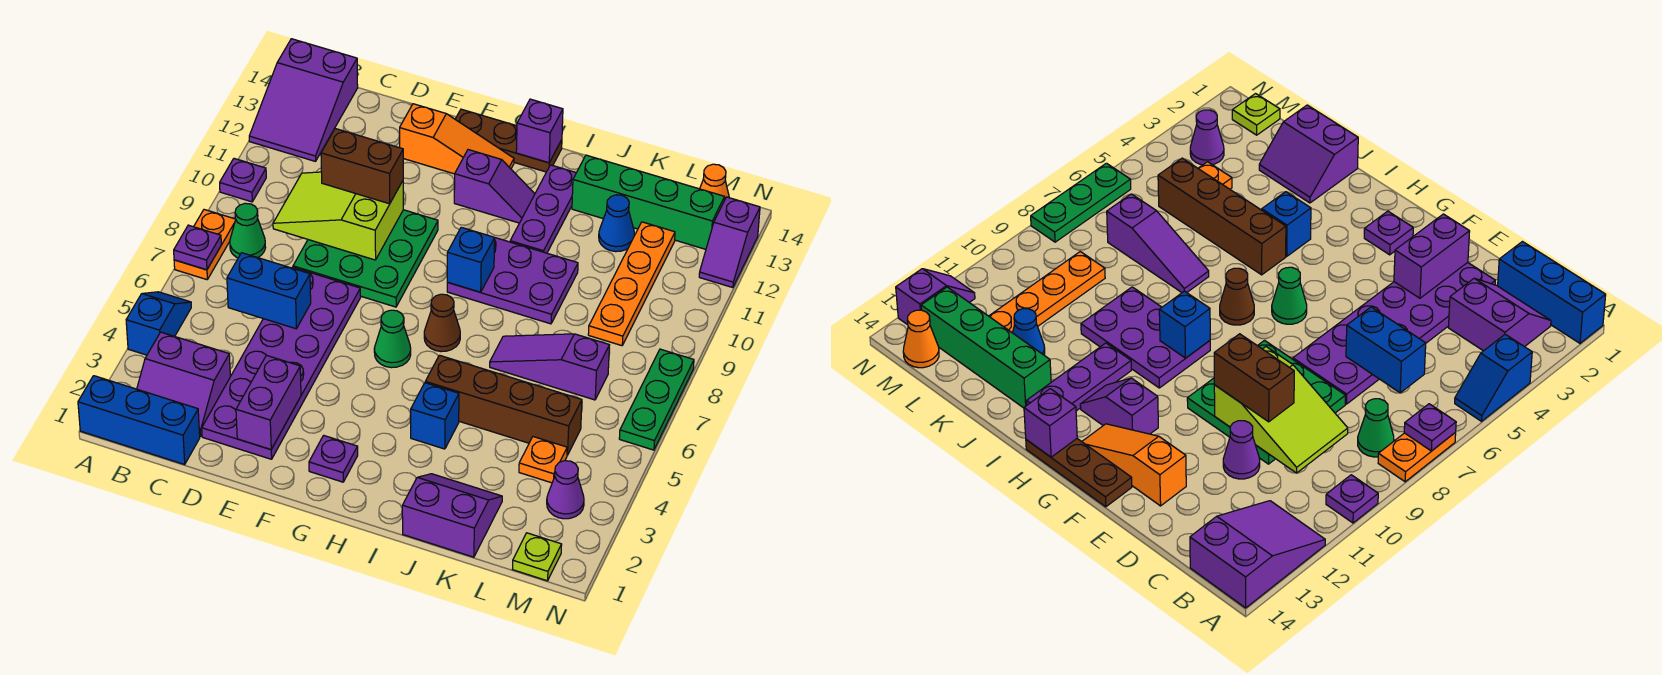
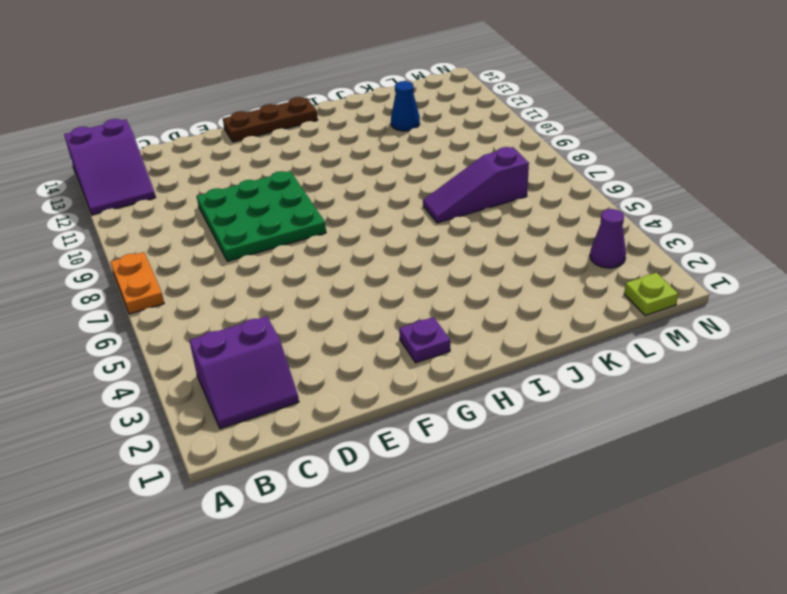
none -> blue brick A1:C1 level 1
none -> blue slope A4:A5 level 1 top 4
none -> purple plate A10 level 1
none -> green cone B8 level 1

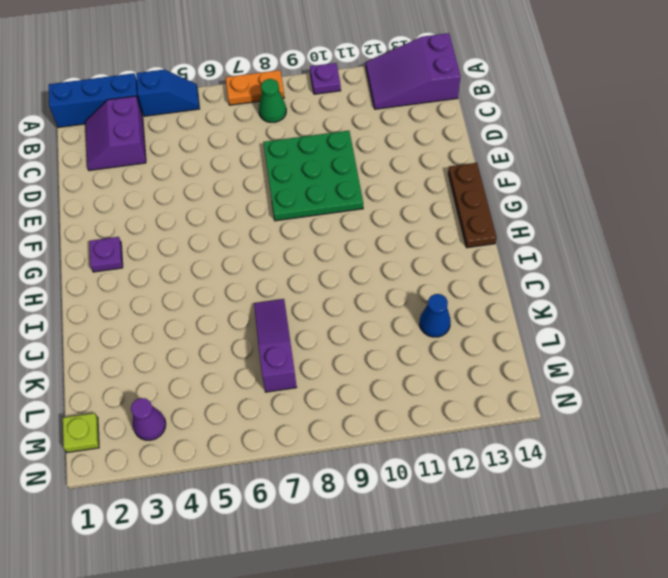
blue brick A1:A3 level 1 -> blue brick A1:C1 level 1
none -> purple plate D2:E7 level 1
none -> purple cone D11 level 1
none -> orange slope E13:G13 level 1 top E
none -> green cone G6 level 1

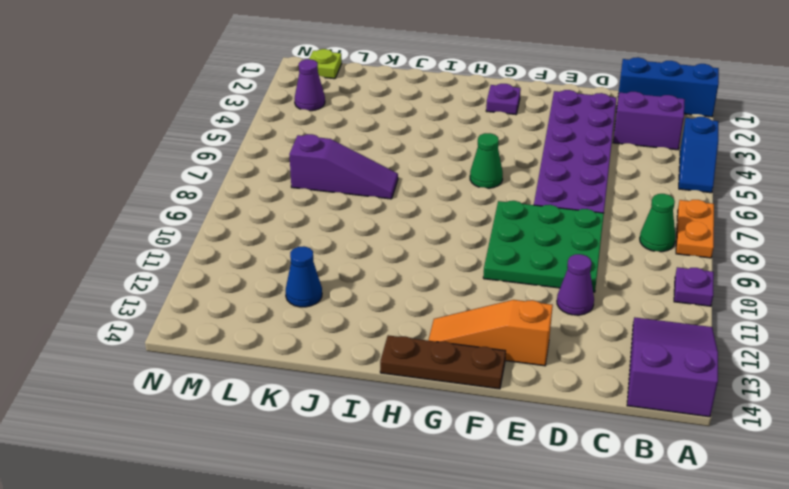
none -> purple slope G12:H12 level 1 top G
none -> brown cone H7 level 1
none -> purple plate H9:J10 level 1
none -> blue brick I4 level 1

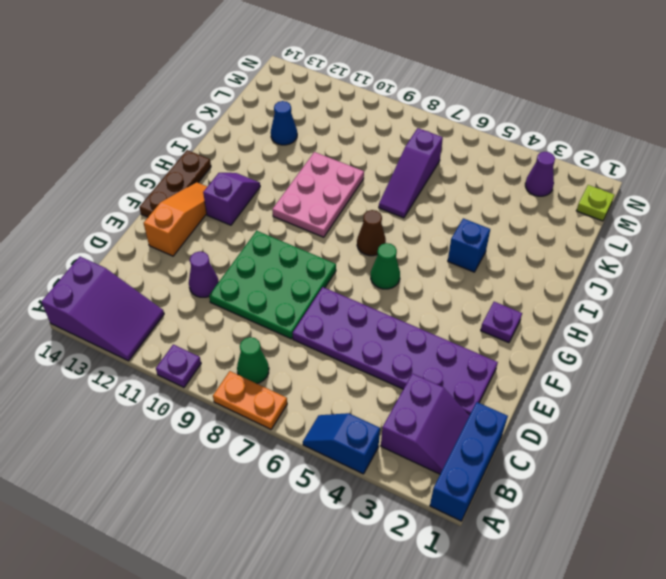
pink plate H9:J10 level 1 -> purple plate H9:J10 level 1
none -> brown brick I5:L5 level 1
none -> purple plate I11:I13 level 1
none -> purple slope J1:K2 level 1 top 1
none -> green brick J13:M13 level 1

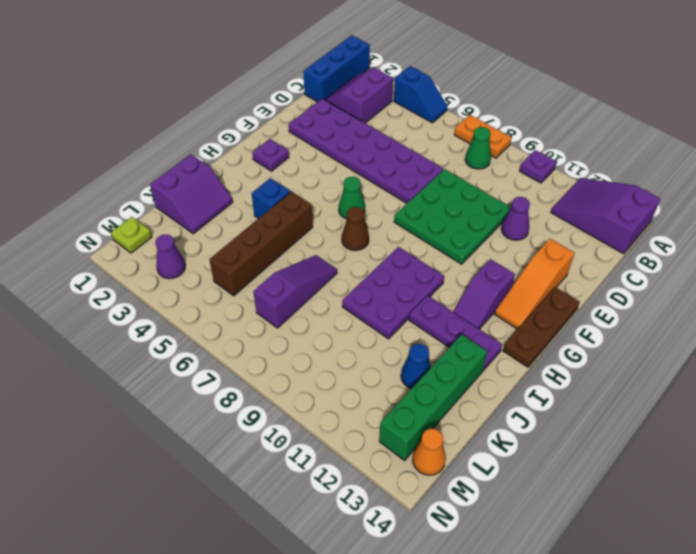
none -> orange plate L4 level 1
none -> orange plate L9:L12 level 1
none -> green plate N6:N8 level 1
none -> purple slope N12:N13 level 1 top 13

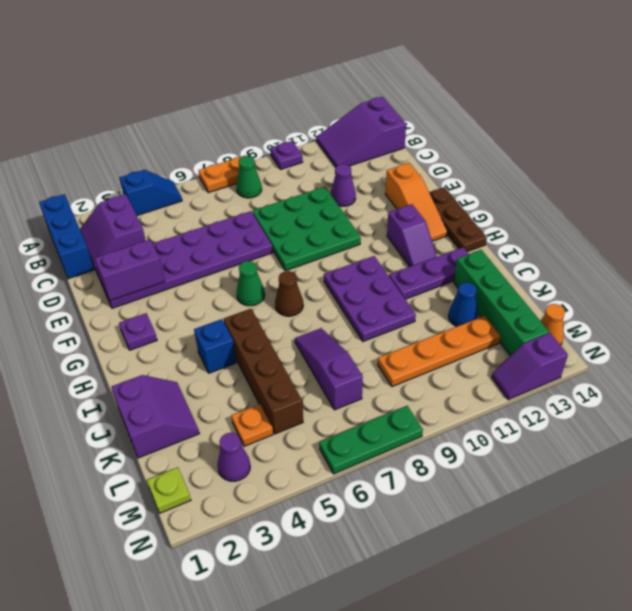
none -> purple plate A7 level 2
none -> blue brick C6:D6 level 2
none -> lime slope C9:E10 level 2 top E
none -> blue brick H9 level 2

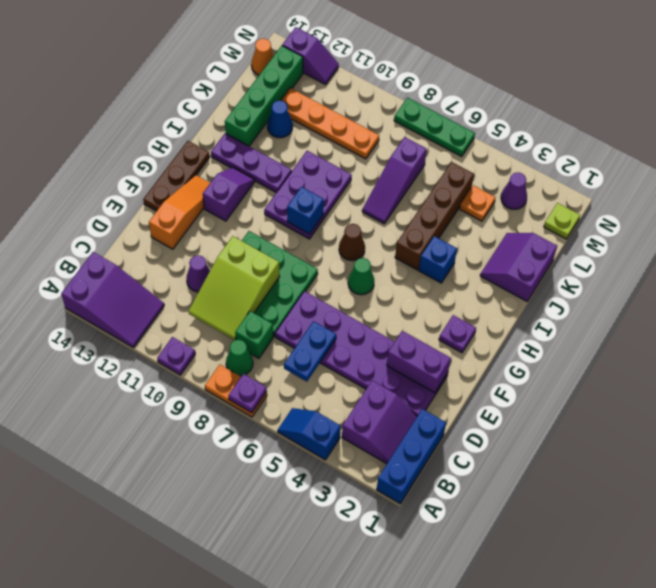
blue plate C6:D6 level 2 -> blue brick C6:D6 level 2
green brick C8 level 1 -> none
none -> purple brick H14 level 2
none -> brown brick D10:E10 level 3

